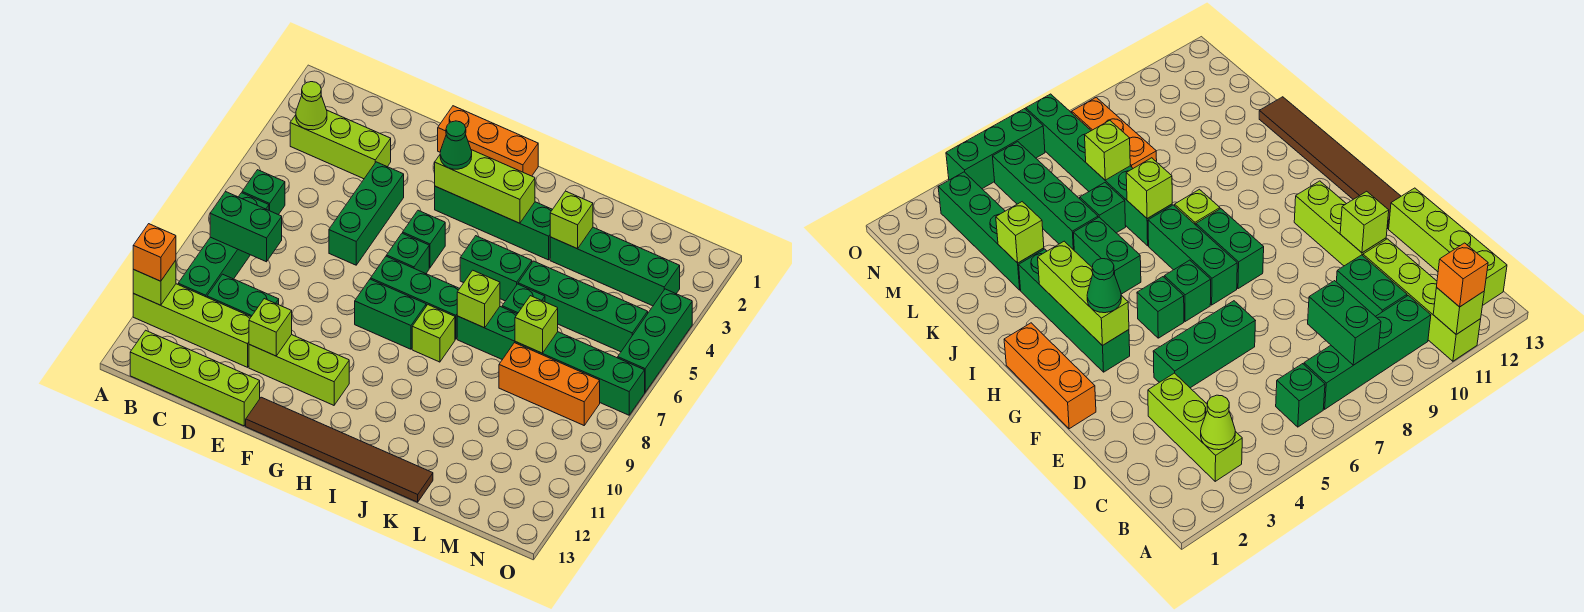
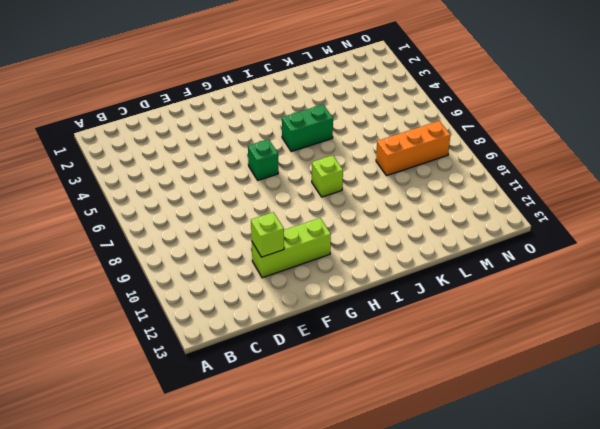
none -> lime brick A11:D11 level 1
none -> lime brick B3:D3 level 1
none -> green brick B6 level 1
none -> green brick B7:B10 level 1

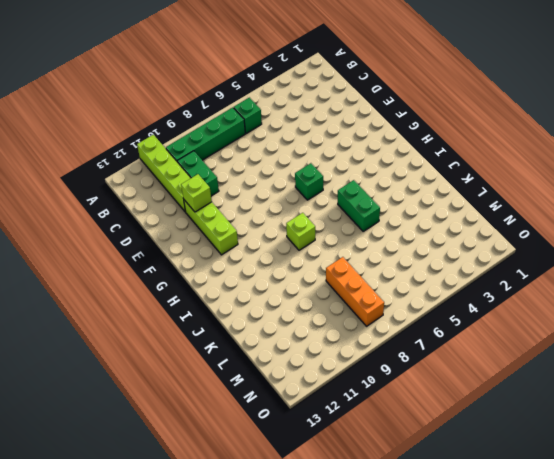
none -> lime brick B3:D3 level 1
none -> lime brick B13:E13 level 1
none -> green brick E4:E6 level 1
none -> orange brick F1:H1 level 1

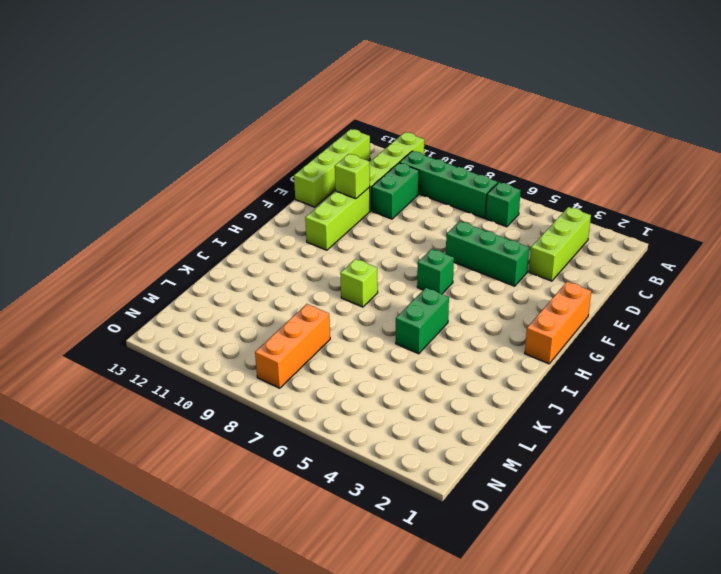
none -> brown tile F13:K13 level 1
none -> green brick G3:J3 level 1
none -> green brick G5 level 1
none -> green brick G7:I7 level 1

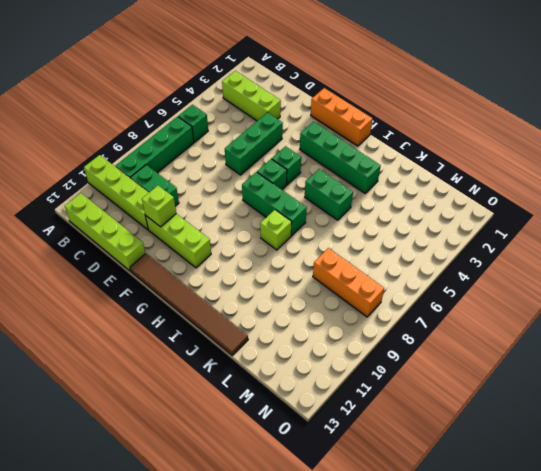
none -> green brick G8:H8 level 1
none -> green brick J7:O7 level 1
none -> green brick K3:N3 level 1
none -> green brick K5:N5 level 1

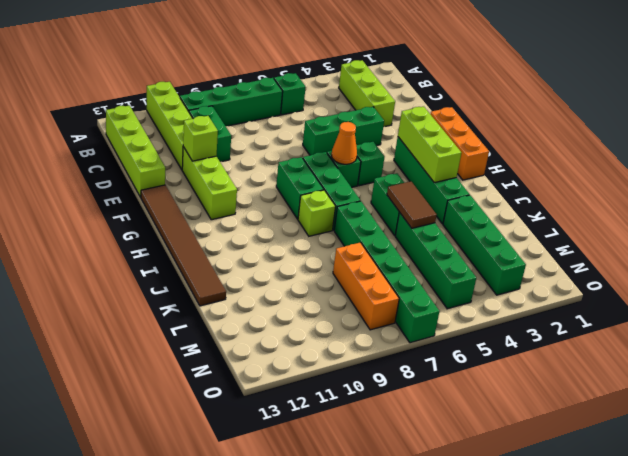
orange cone G6 level 2 -> none
brown tile J5:K5 level 2 -> none
none -> green brick K6 level 1
none -> green brick O4:O6 level 1
none -> lime brick A11 level 2
none -> lime cone B3 level 2

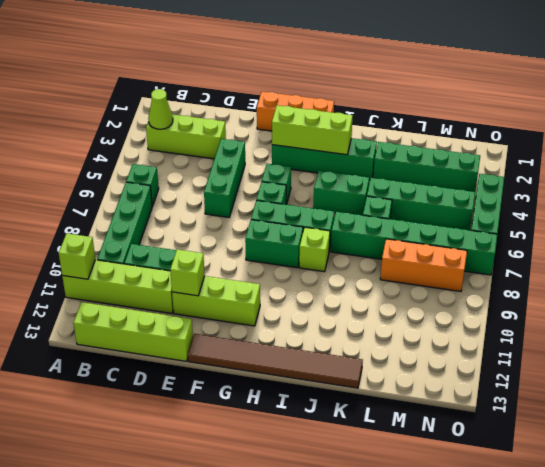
none -> green brick B8:C8 level 2
none -> lime brick J7 level 2
none -> lime brick K3 level 2
none -> lime brick L7 level 2

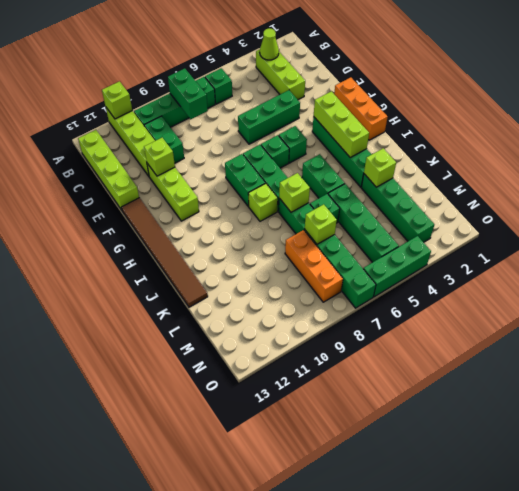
none -> orange brick A11 level 3
none -> green cone G3 level 3

